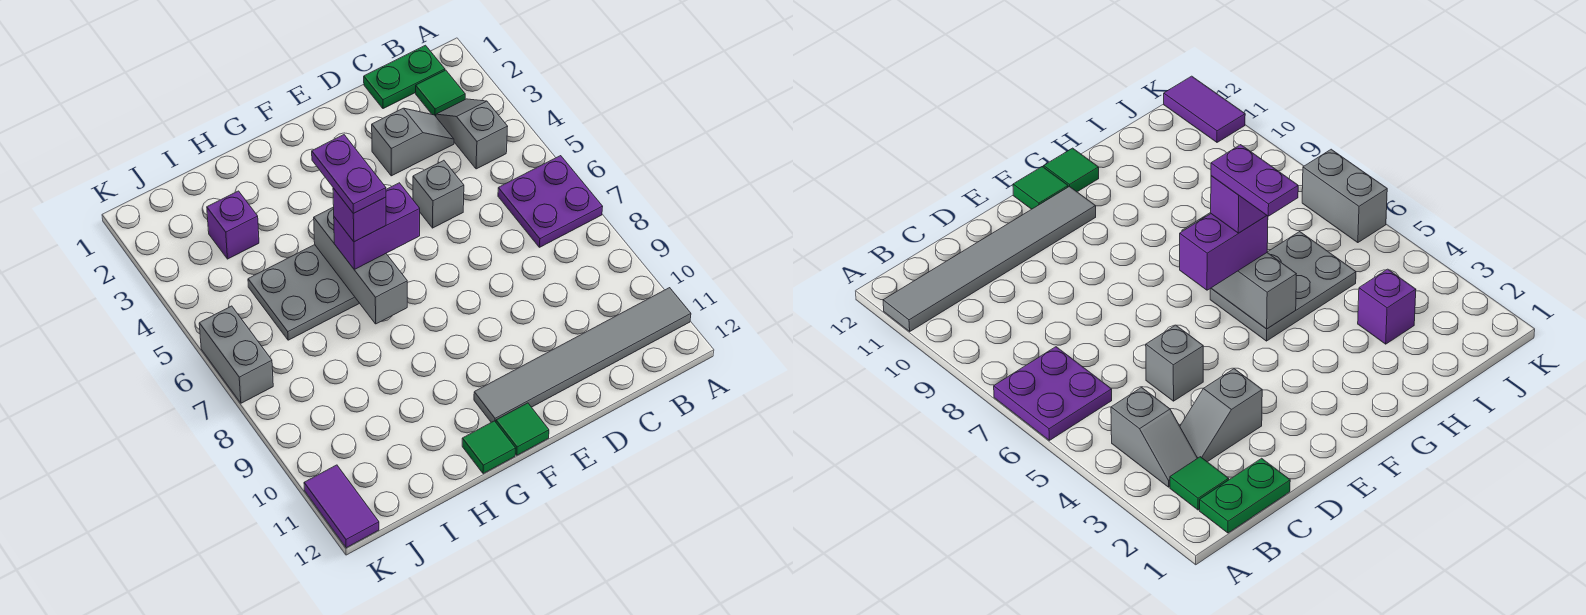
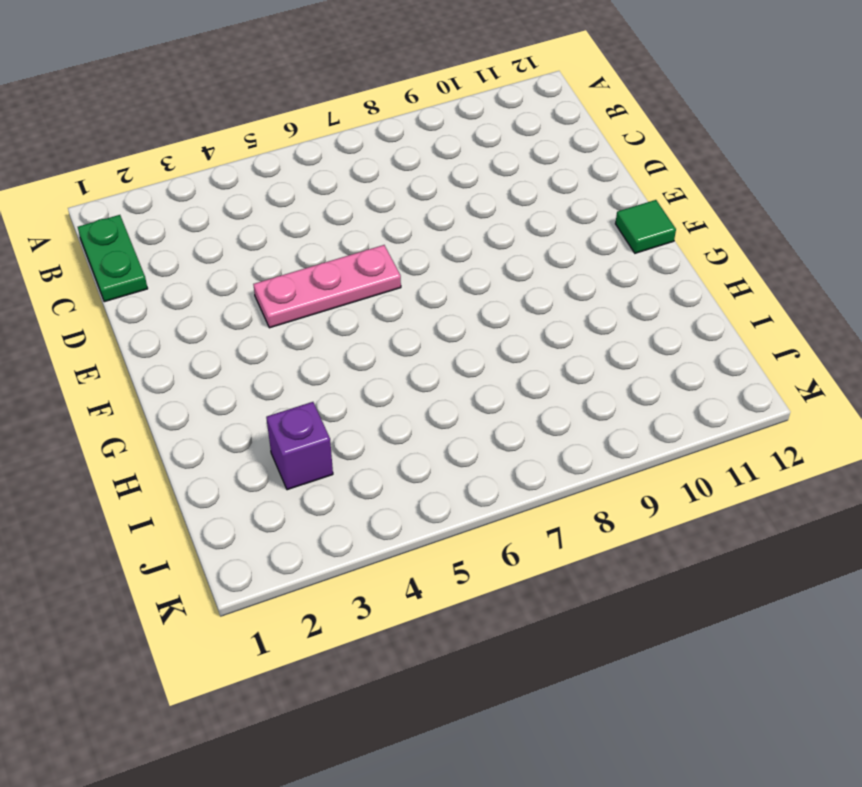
pink plate E4:E6 level 1 -> none
none -> purple plate A6:B7 level 1
none -> grey tile A11:F11 level 1
none -> green tile B2 level 1

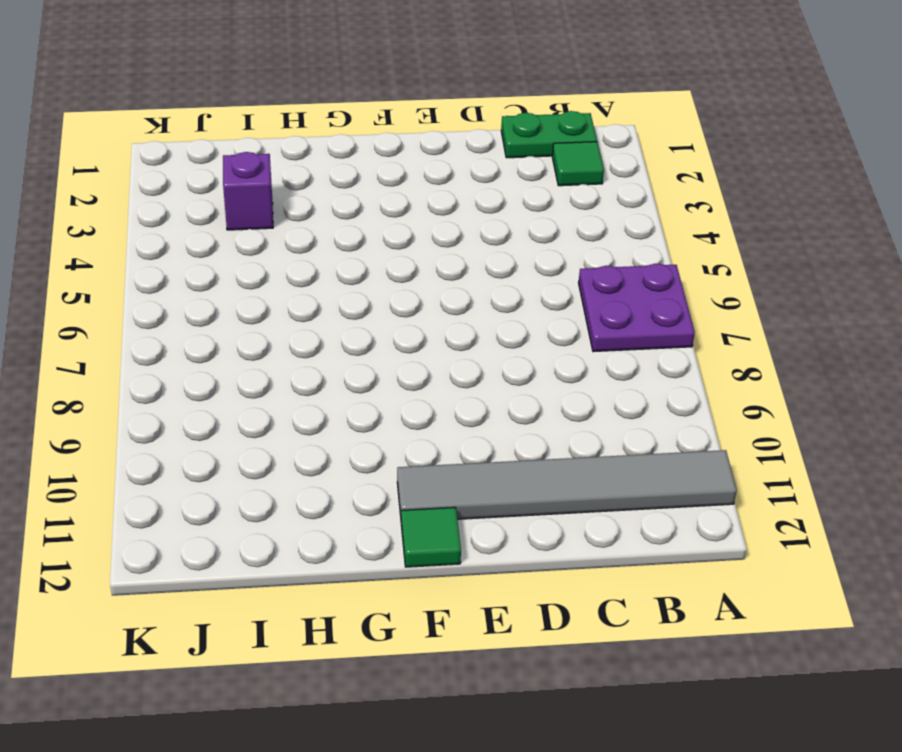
none -> grey slope B3:B4 level 1 top 4
none -> grey slope C3:D3 level 1 top D
none -> grey brick D5 level 1

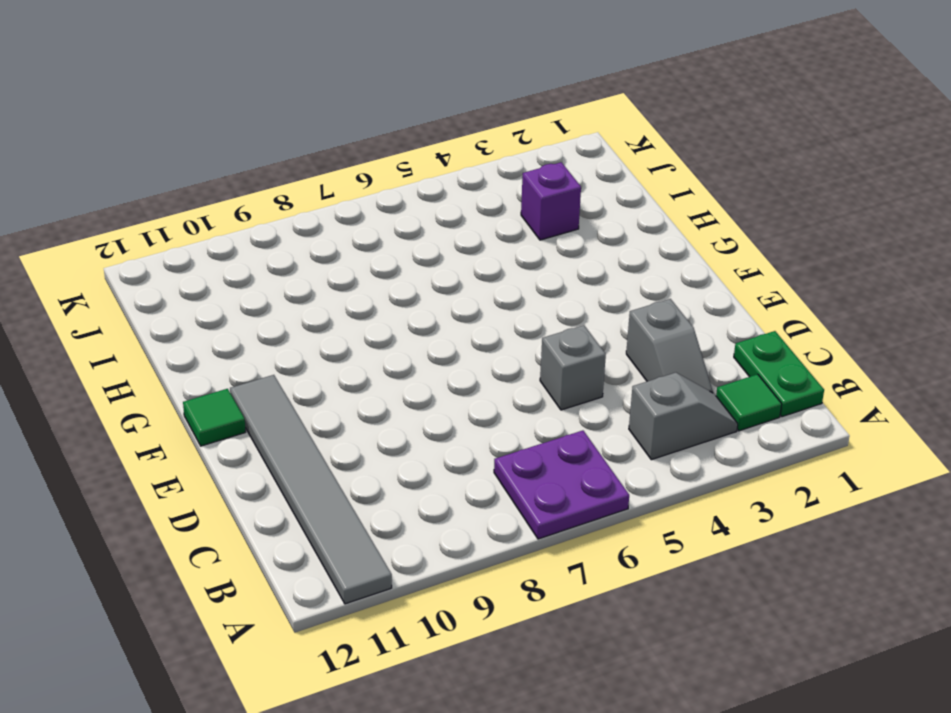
none -> grey plate G5:I6 level 1
none -> green tile G12 level 1
none -> grey brick K6:K7 level 1

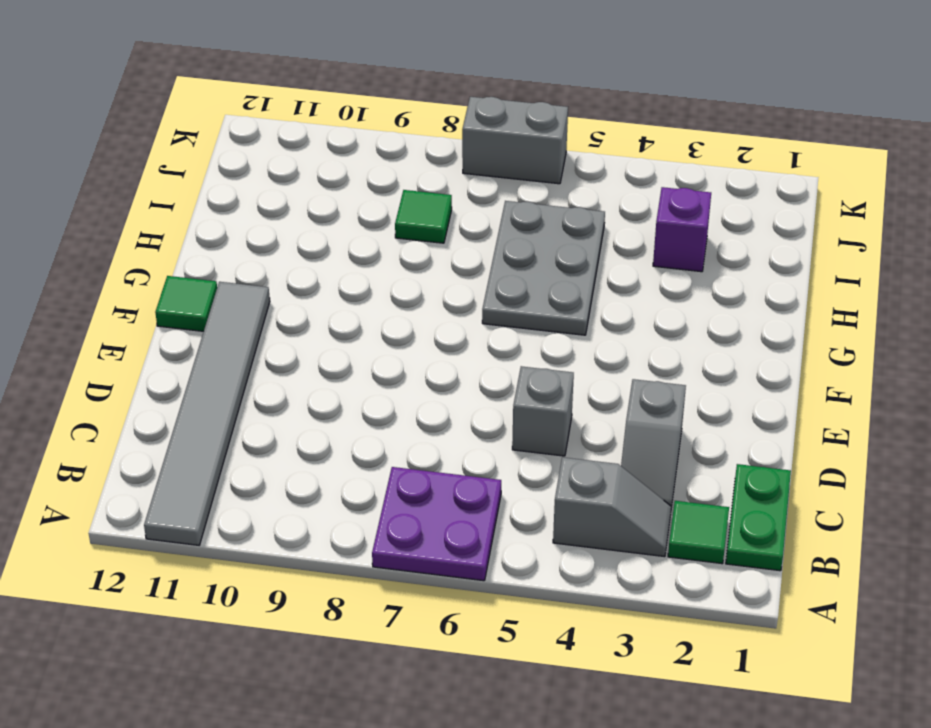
green tile I8 level 1 -> green tile G12 level 1
none -> purple tile K11:K12 level 1
none -> grey brick G5:G7 level 2
none -> purple brick F6:G6 level 3

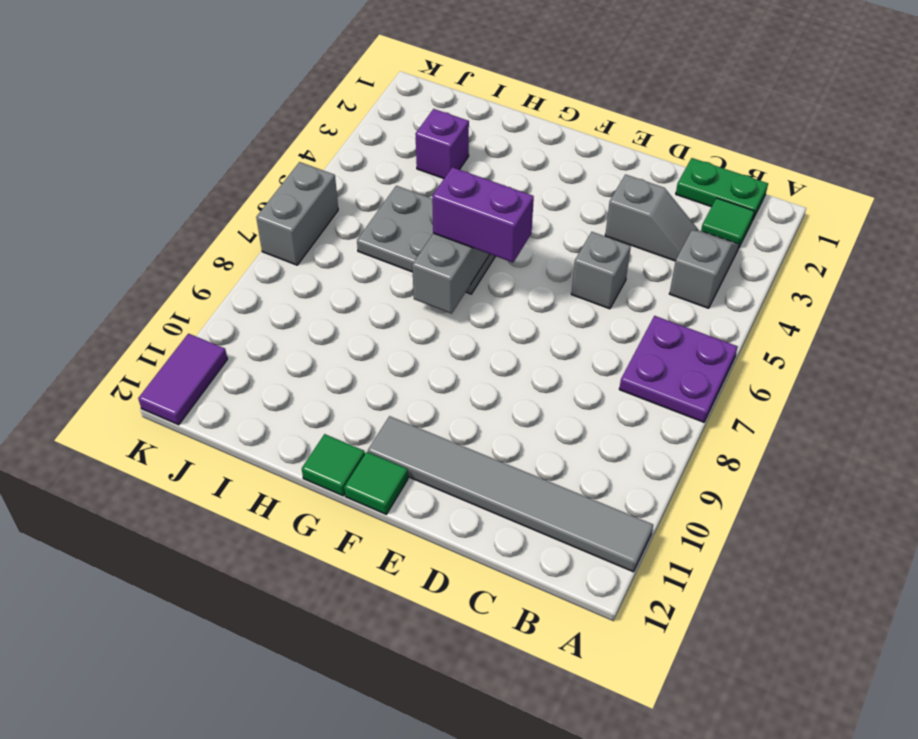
none -> purple brick G6 level 4
none -> purple plate G5:G6 level 5

